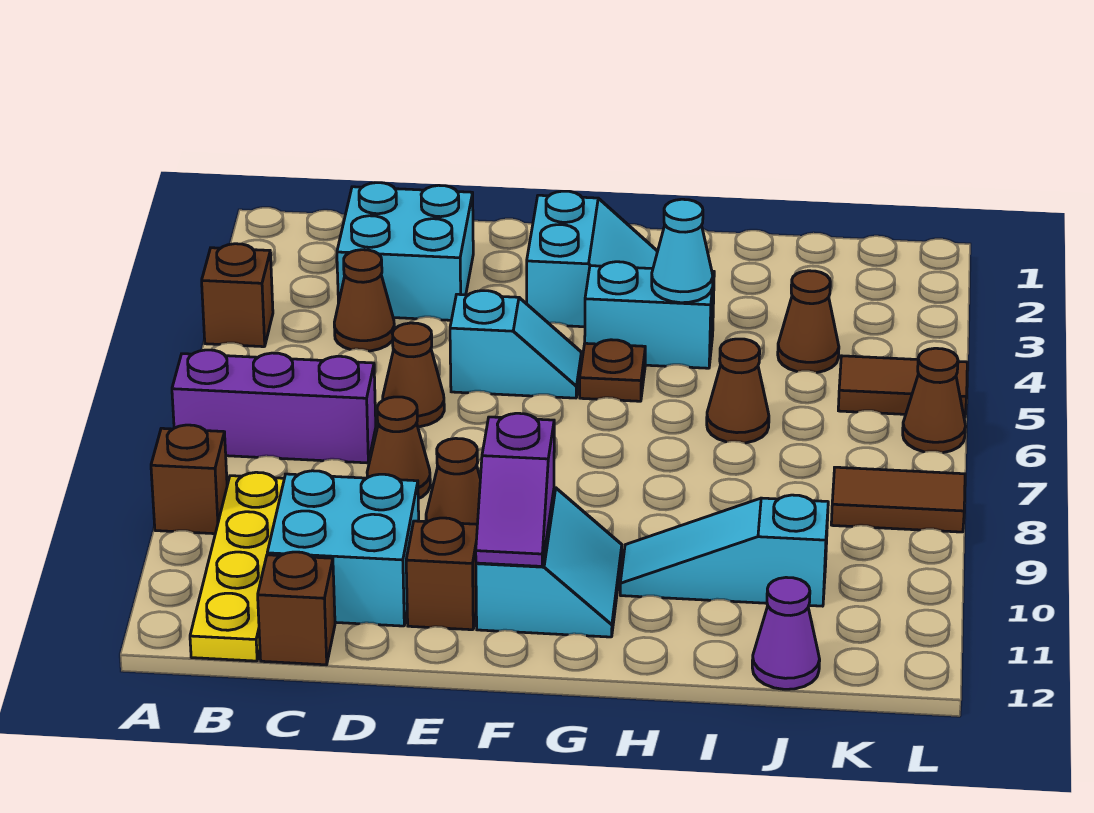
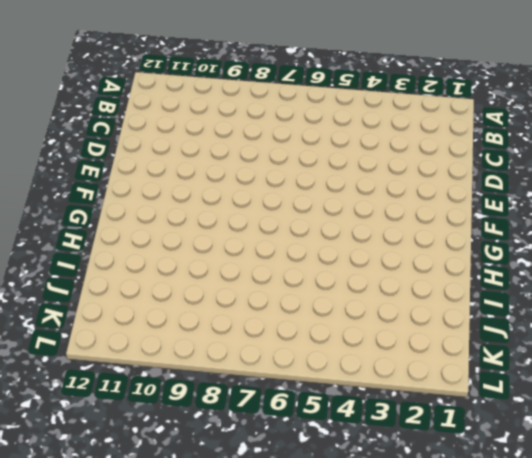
none -> brown brick A4 level 1
none -> purple brick A7:C7 level 1
none -> brown brick A9 level 1

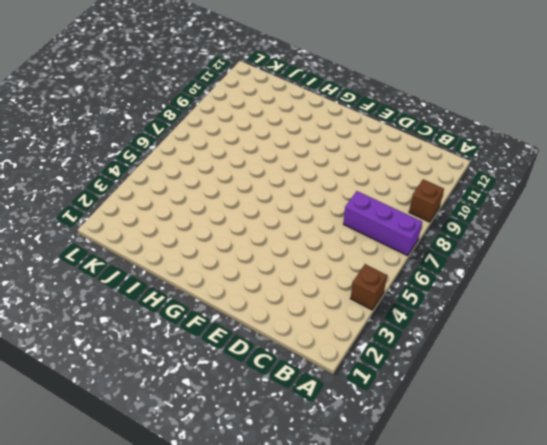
none -> yellow plate B9:B12 level 1
none -> cyan brick C2:D3 level 1
none -> brown cone C4 level 1

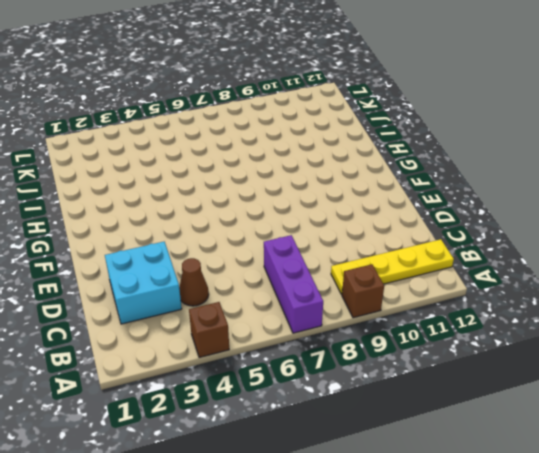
none -> cyan brick C10:D11 level 1
none -> brown brick C12 level 1
none -> brown cone D6 level 1

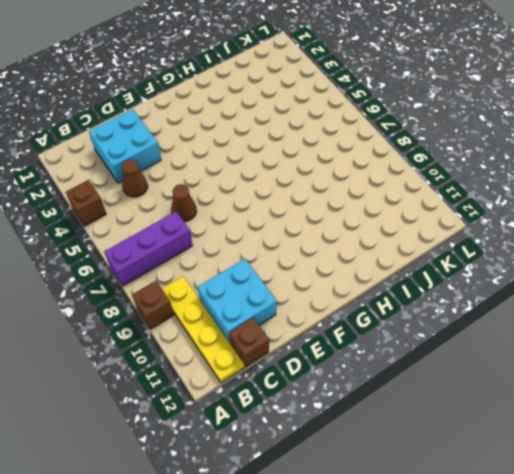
none -> brown cone D8 level 1
none -> cyan slope E5:F5 level 1 top E
none -> brown cone E9 level 1

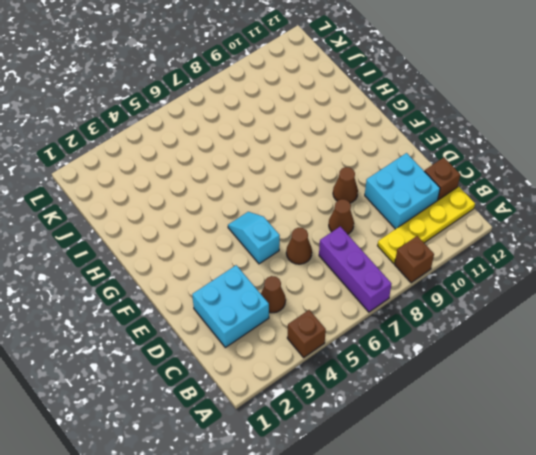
none -> brown brick E11 level 1
none -> cyan slope F2:G3 level 1 top F
none -> cyan slope F10:G11 level 1 top F

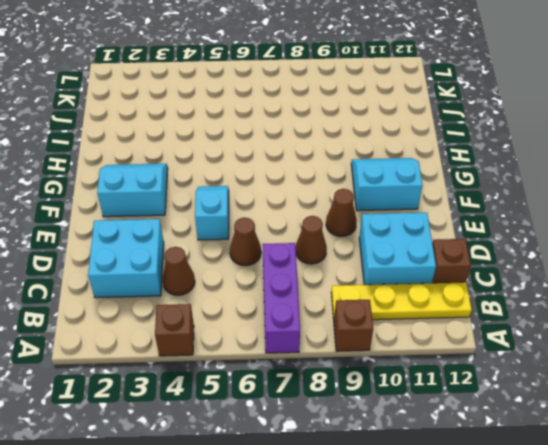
none -> brown brick E11 level 1
none -> cyan brick G4:H4 level 1
none -> brown plate G5 level 1

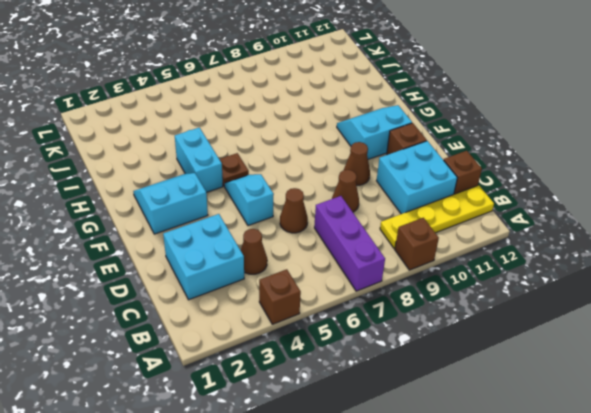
none -> cyan slope H10:J10 level 1 top J
none -> brown cone I6 level 1
none -> brown cone J4 level 1

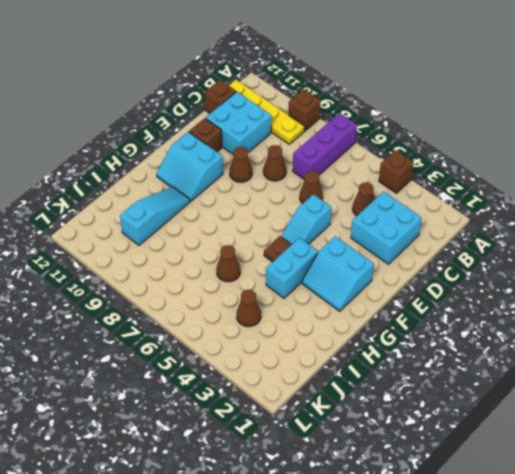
none -> purple cone J12 level 1
none -> brown tile K5:L5 level 1
none -> brown tile K8:L8 level 1

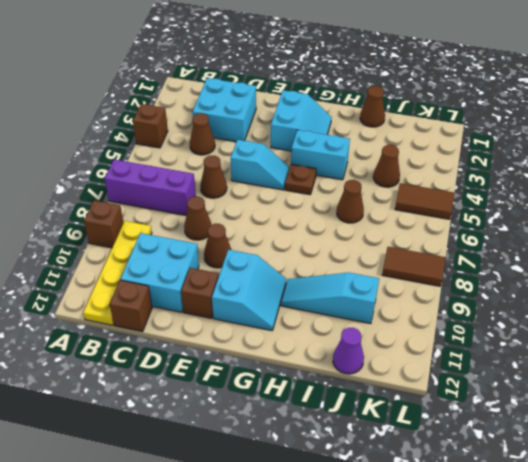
brown cone I1 level 1 -> brown cone L6 level 1
none -> purple slope F10:F11 level 2 top 10
none -> cyan cone H4 level 2

